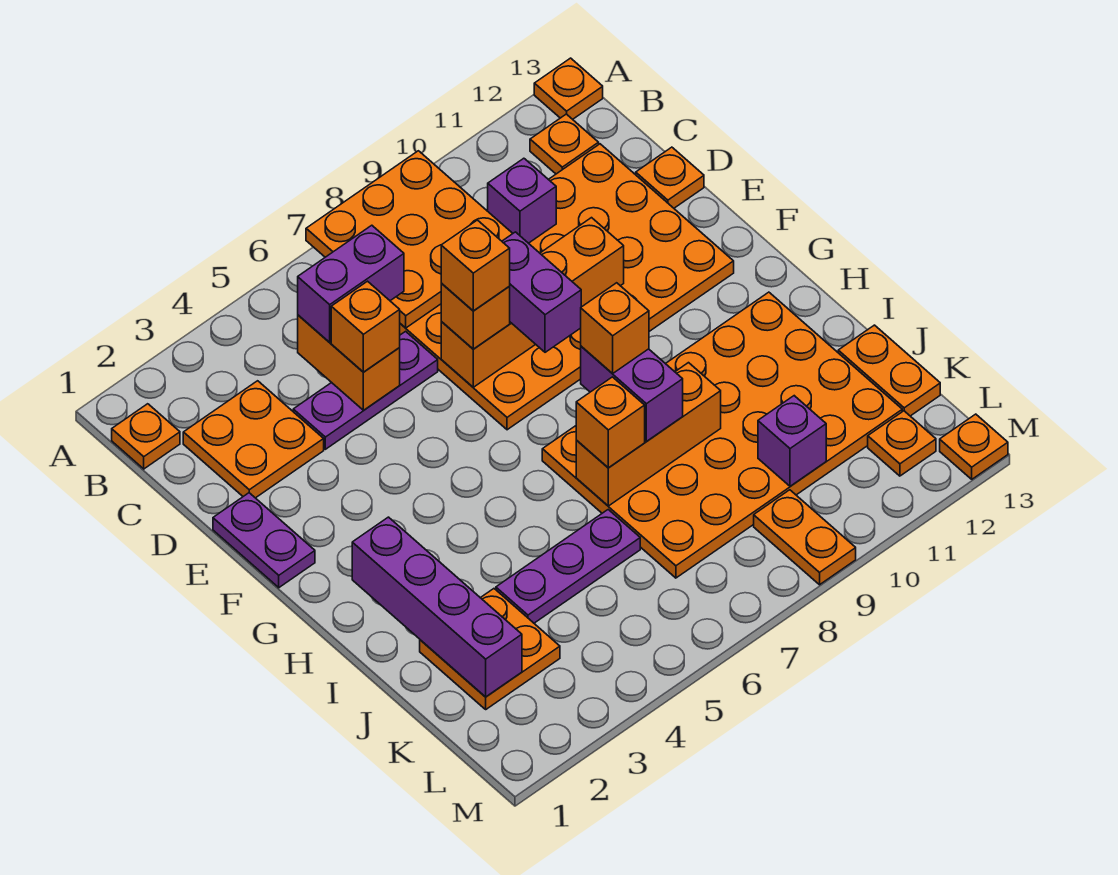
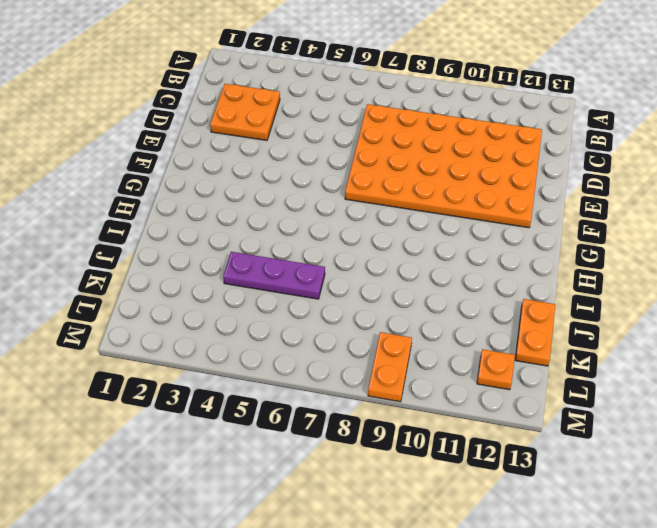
none -> orange plate A13 level 1
none -> orange plate B1 level 1
none -> orange plate B12 level 1
none -> purple plate D4:D6 level 1

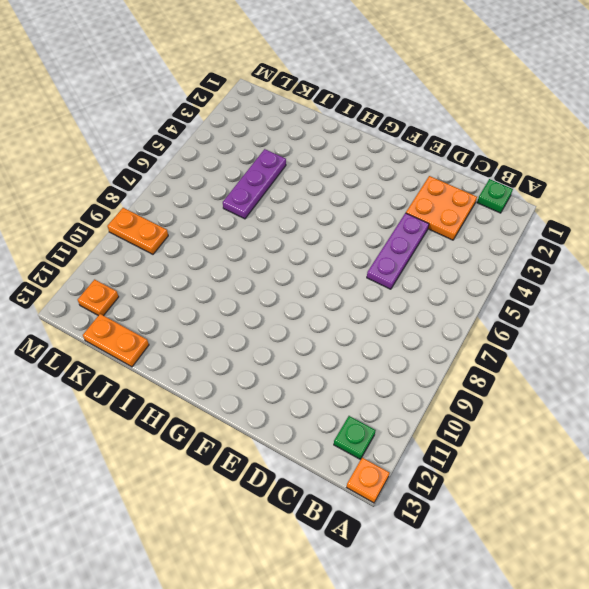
green plate B1 level 1 -> orange plate B1 level 1
green plate B12 level 1 -> orange plate B12 level 1
none -> orange plate C7:F12 level 1
none -> orange plate D13 level 1
none -> purple plate E1:F1 level 1
none -> orange plate H7:K12 level 1

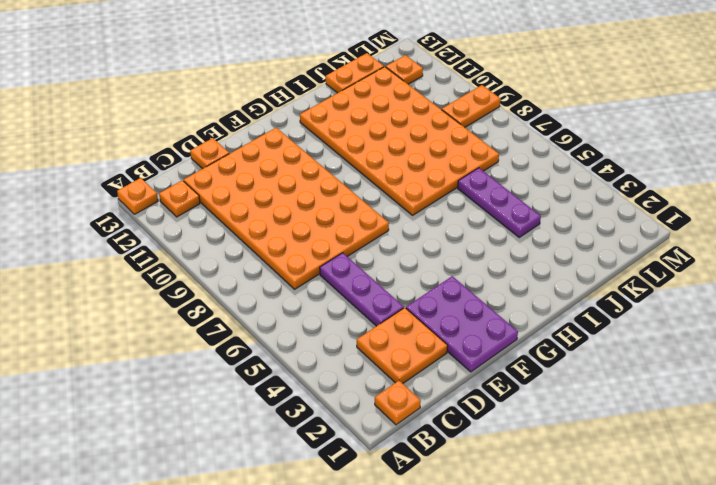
purple plate E1:F3 level 1 -> purple plate E1:F1 level 1
none -> orange plate J2:K3 level 1
none -> orange plate M13 level 1
none -> orange plate A7:C9 level 2
none -> orange brick C5:D5 level 2

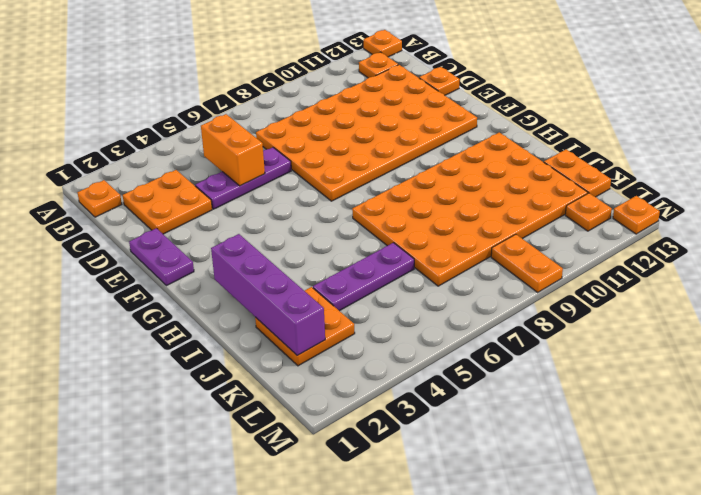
none -> orange plate A7:C9 level 2
none -> purple brick C10 level 2
none -> orange brick E7:E10 level 2
none -> orange brick I7:I9 level 2

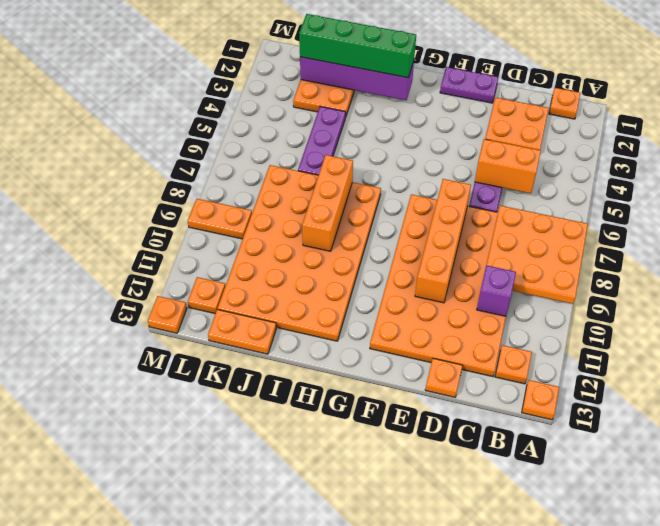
green brick H2:K2 level 3 -> none
none -> purple brick K10 level 2
none -> purple brick C5:C6 level 3
none -> orange brick D5 level 3
none -> orange brick E7 level 3

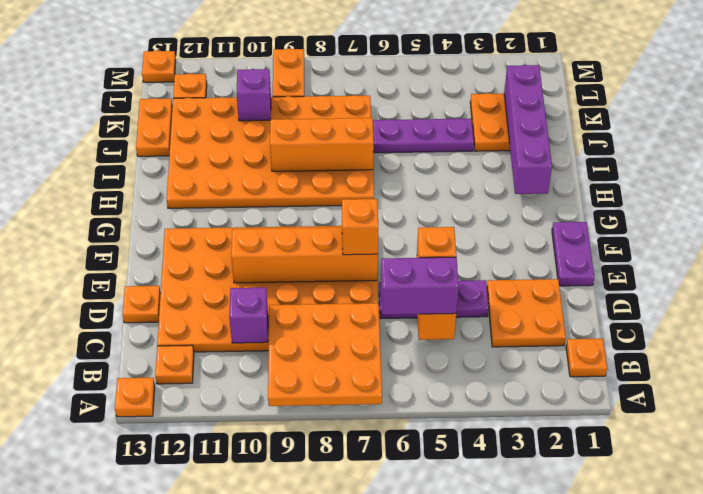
none -> purple brick E8:F8 level 3
none -> purple brick H8:I8 level 3
none -> orange brick I7 level 3
none -> orange brick E7 level 4

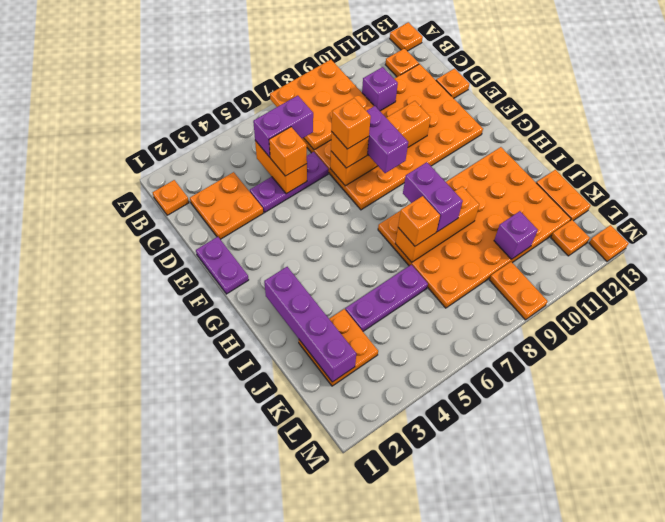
none -> orange brick H8 level 4

